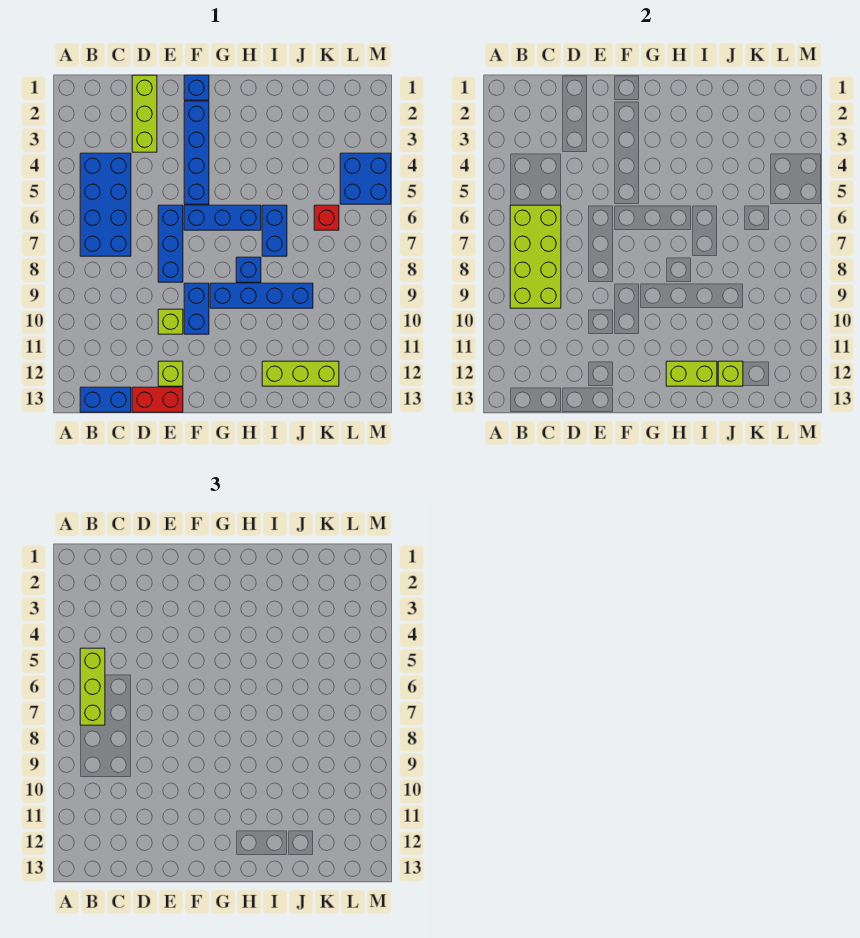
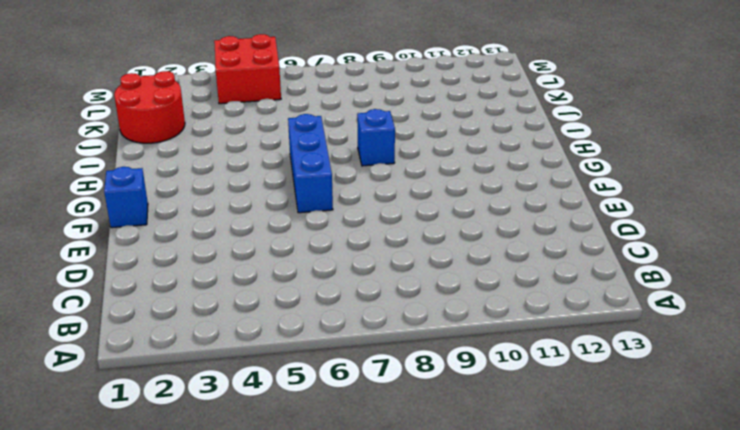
red round brick J1:K2 level 1 -> none
red brick L4:M5 level 1 -> blue brick L4:M5 level 1
none -> blue brick B4:C7 level 1
none -> blue brick B13:C13 level 1
none -> lime brick D1:D3 level 1

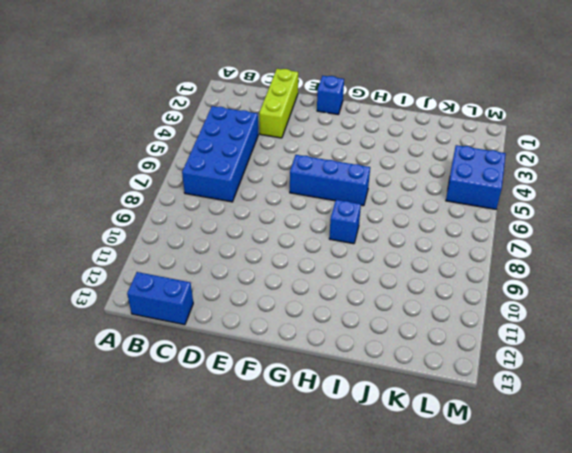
none -> red brick D13:E13 level 1
none -> blue brick E6:E8 level 1
none -> lime brick E10 level 1

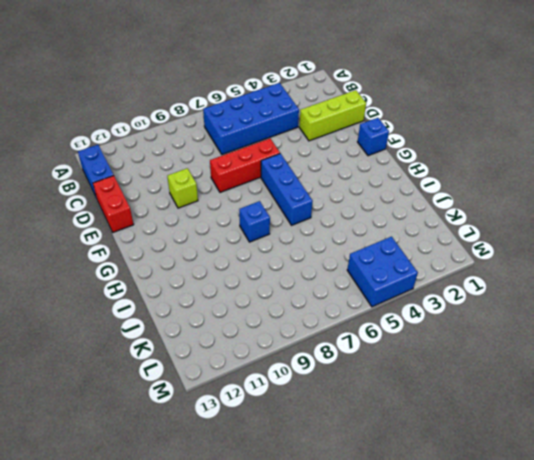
red brick E6:E8 level 1 -> blue brick E6:E8 level 1
none -> lime brick E12 level 1
none -> blue brick F2:F5 level 1
none -> blue brick F9:F10 level 1

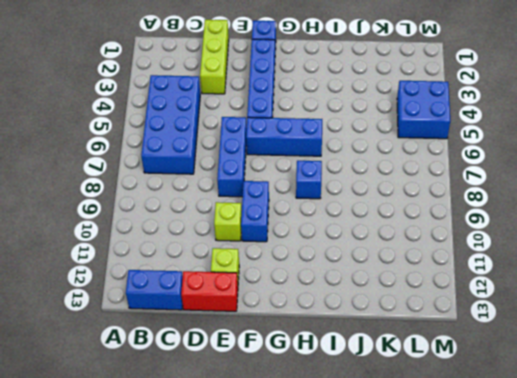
none -> blue brick G9:J9 level 1
none -> blue brick I6:I7 level 1
none -> lime brick I12:K12 level 1

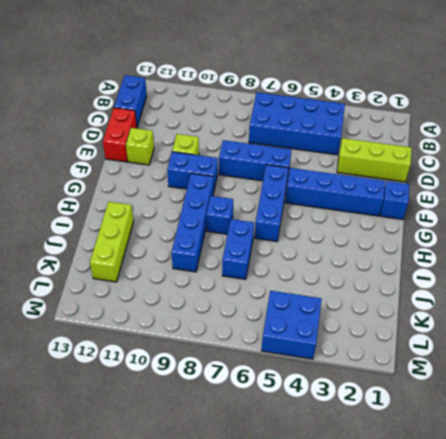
blue brick I7:J7 level 1 -> blue brick I6:I7 level 1
none -> red brick K6 level 1
none -> lime brick B6:C9 level 2
none -> lime brick H12:I12 level 2

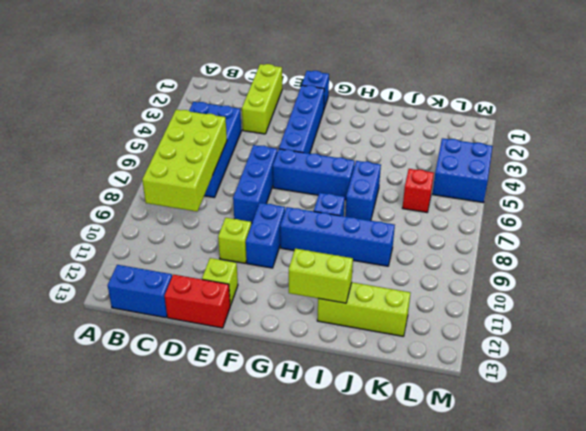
none -> lime brick J12 level 2
none -> lime brick B5:B7 level 3

